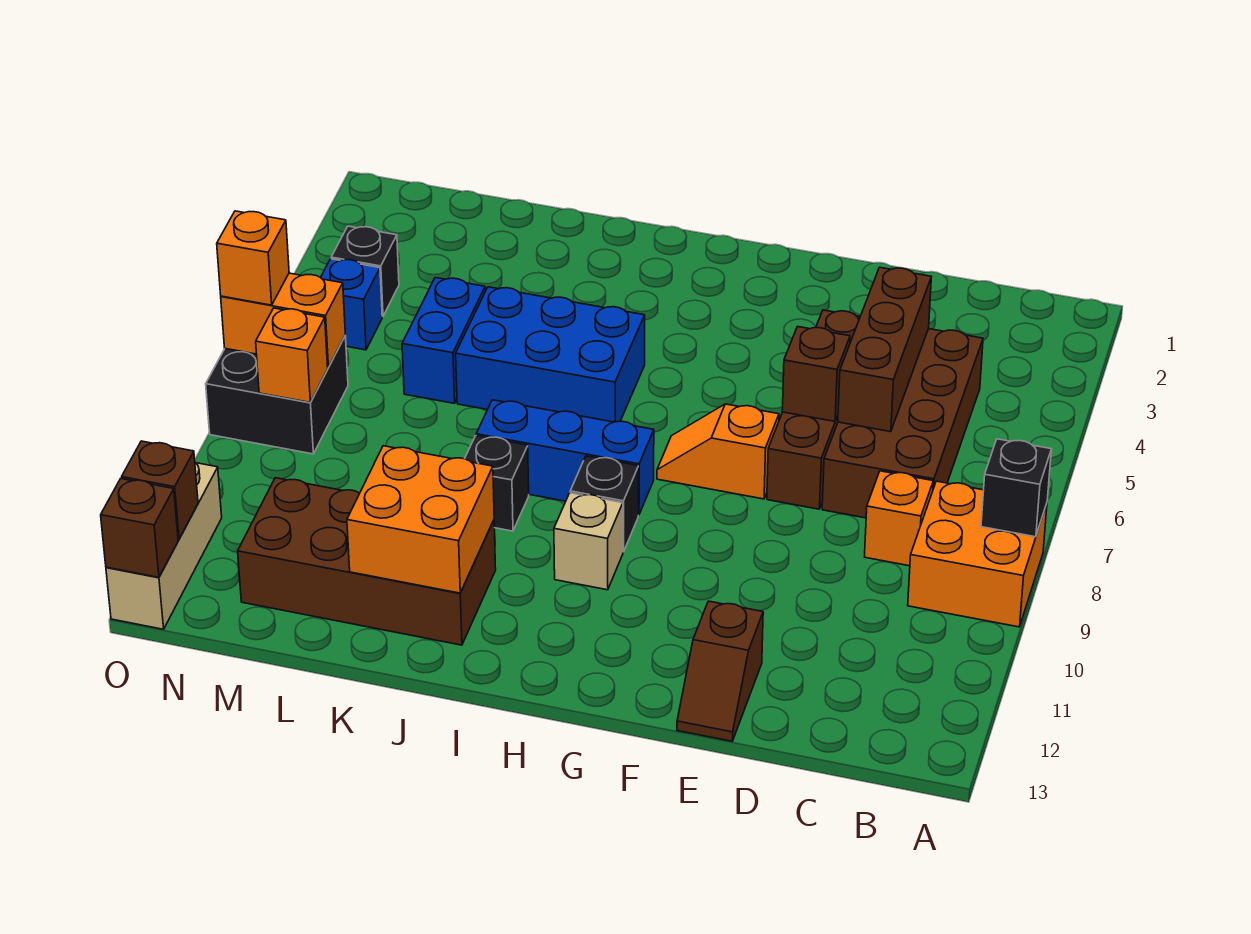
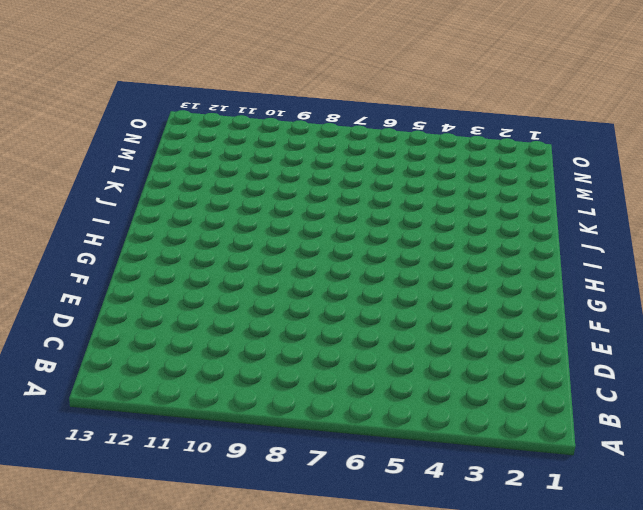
none -> orange brick A8:B9 level 1
none -> brown brick C4:D7 level 1
none -> orange brick C8 level 1

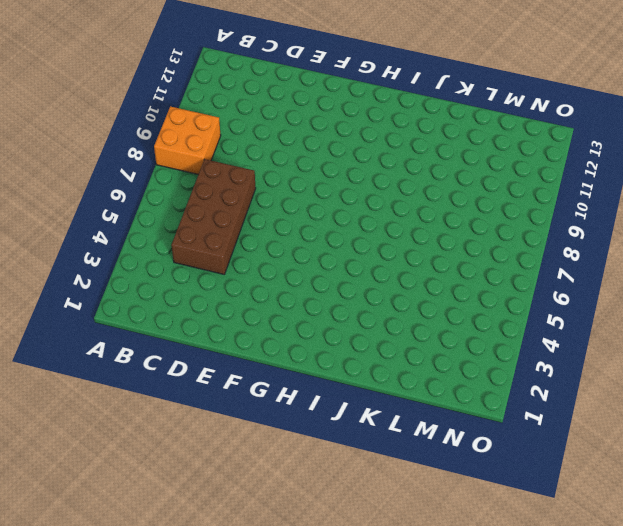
none -> orange brick C8 level 1
none -> brown brick E4:E7 level 1
none -> brown slope E12:E13 level 1 top 12

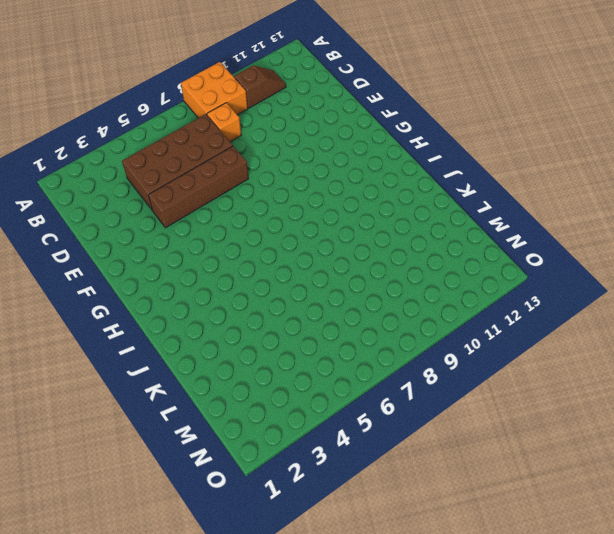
brown slope B10:B11 level 1 top 10 -> brown slope E12:E13 level 1 top 12
none -> orange slope F7:G7 level 1 top F
none -> blue brick H8:J8 level 1
none -> black brick H9 level 1

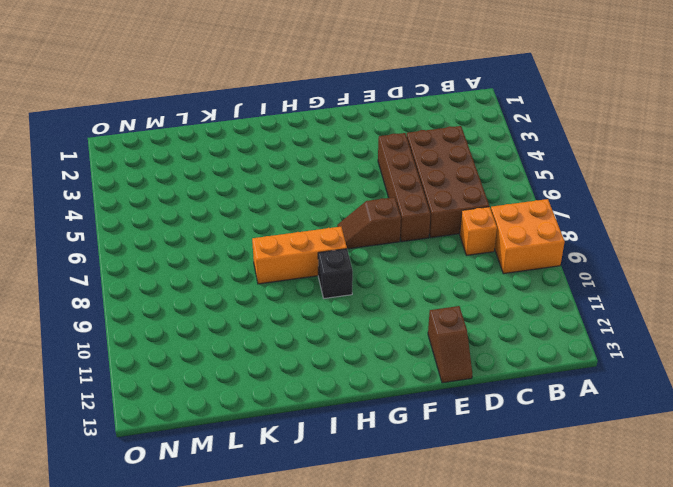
brown slope F7:G7 level 1 top F -> orange slope F7:G7 level 1 top F
orange brick H8:J8 level 1 -> blue brick H8:J8 level 1
none -> tan brick H10 level 1
none -> blue brick I5:K6 level 1
none -> black brick J9 level 1

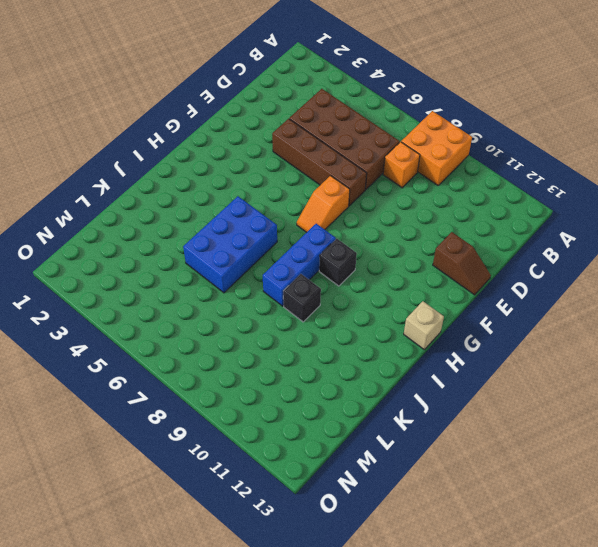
tan brick H13 level 1 -> tan brick H10 level 1
none -> brown brick J11:M12 level 1
none -> blue brick L5:L6 level 1
none -> black brick N4 level 1

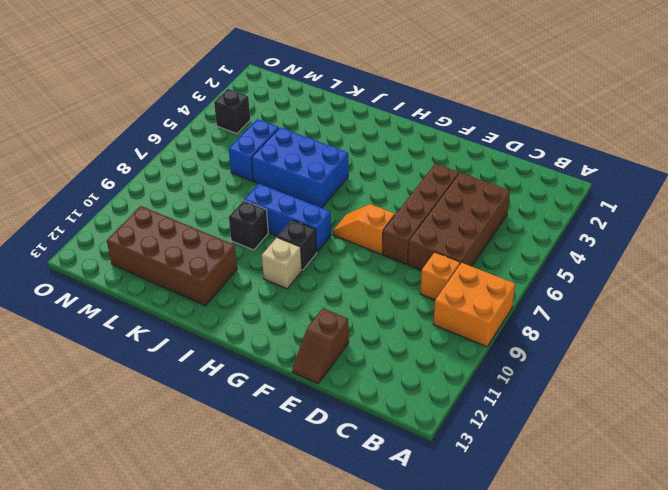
none -> blue brick N5 level 1
none -> black brick N7:O8 level 1
none -> tan brick O11:O13 level 1

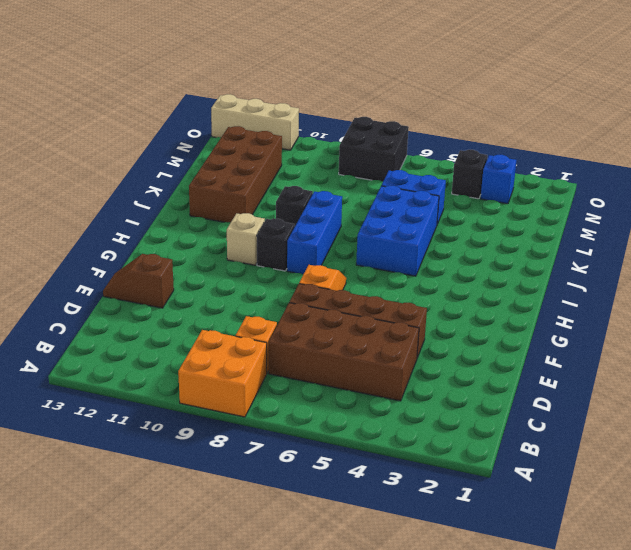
blue brick N3 level 1 -> blue brick N5 level 1
none -> black brick A8 level 2
none -> brown brick D4:D6 level 2
none -> brown brick E6 level 2

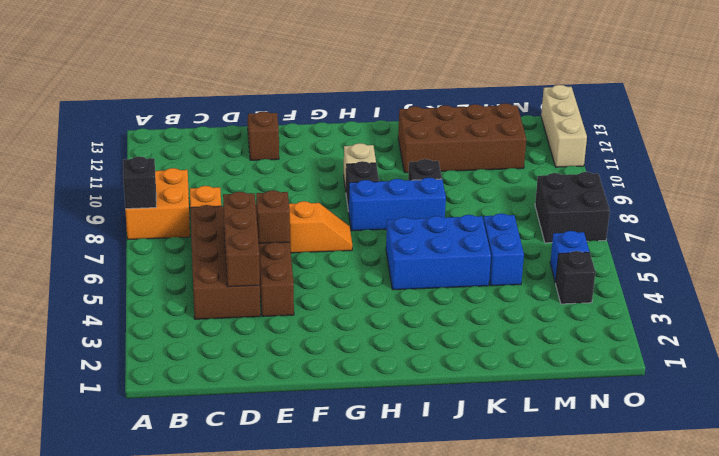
none -> orange brick J11:K12 level 2
none -> orange brick N7:O7 level 2
none -> orange brick N8 level 2

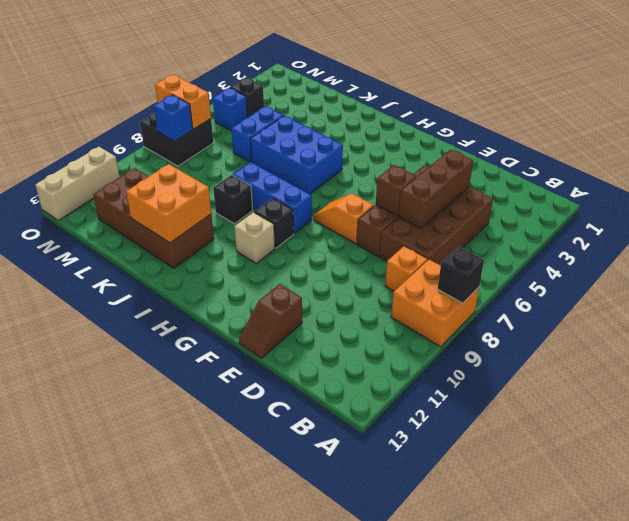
blue brick N8 level 2 -> orange brick N8 level 2
none -> brown brick O12 level 2
none -> brown brick O13 level 2
none -> orange brick O7 level 3

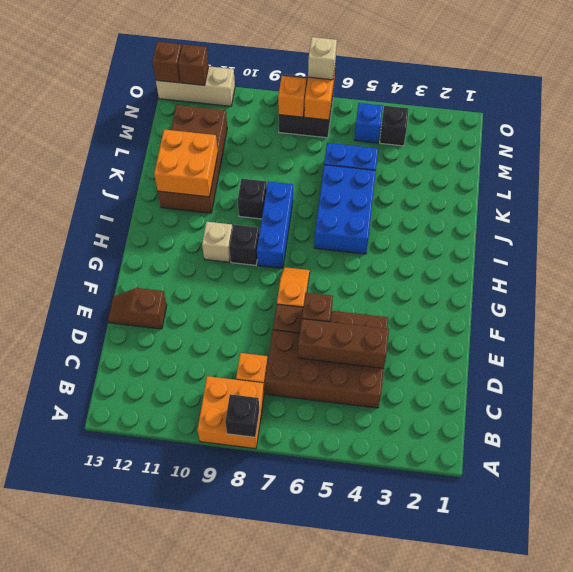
tan brick O7 level 3 -> orange brick O7 level 3

